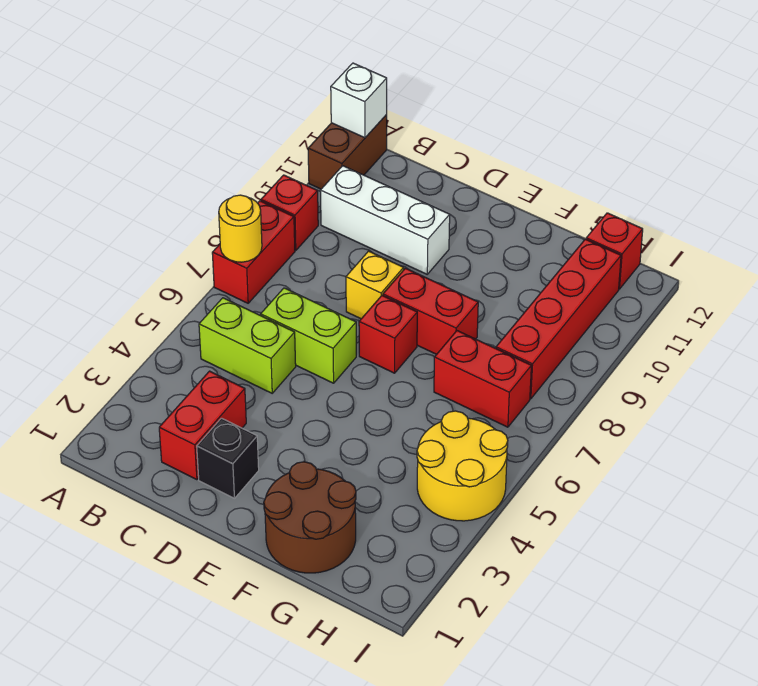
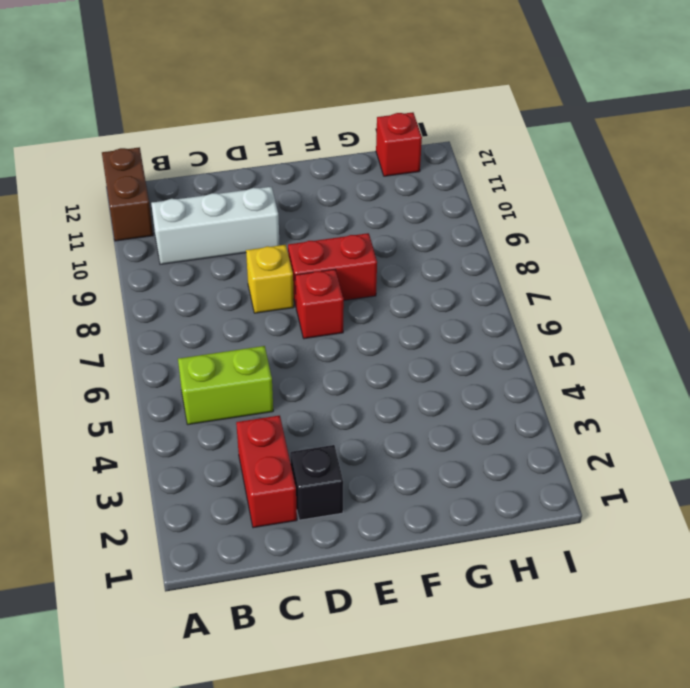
none -> red brick A7:A8 level 1
none -> red brick A9 level 1
none -> lime brick C6:D6 level 1

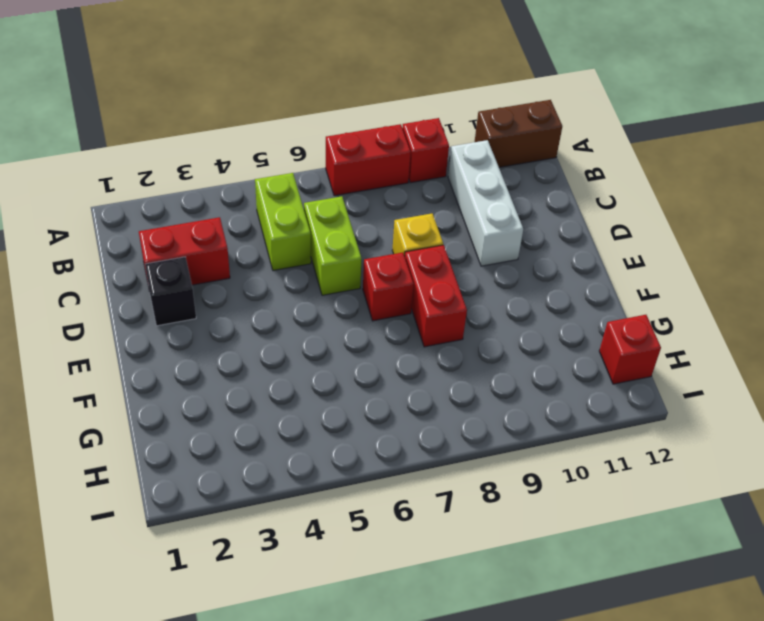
none -> brown round brick F1:G2 level 1
none -> red brick G7:H7 level 1
none -> yellow round brick H4:I5 level 1

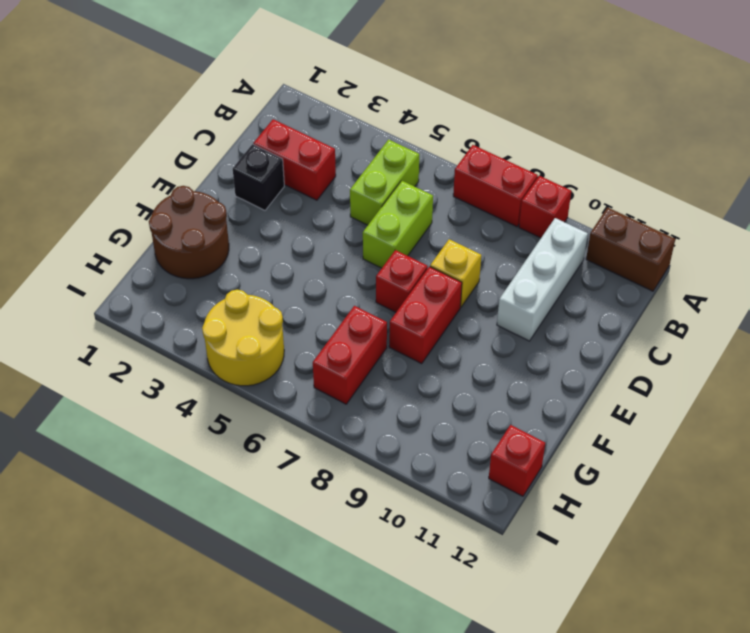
none -> red brick H8:H11 level 1
none -> yellow round brick A7 level 2
none -> white brick A12 level 2

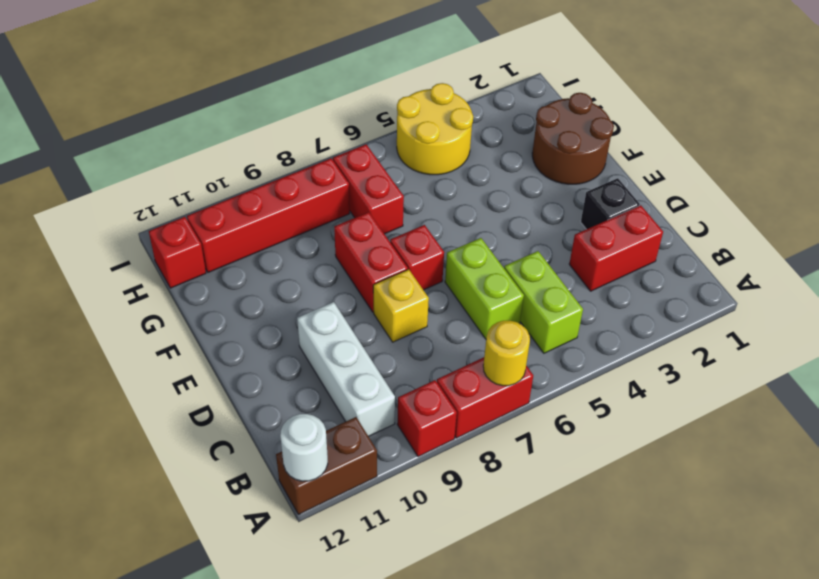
white round brick A12 level 2 -> white brick A12 level 2

